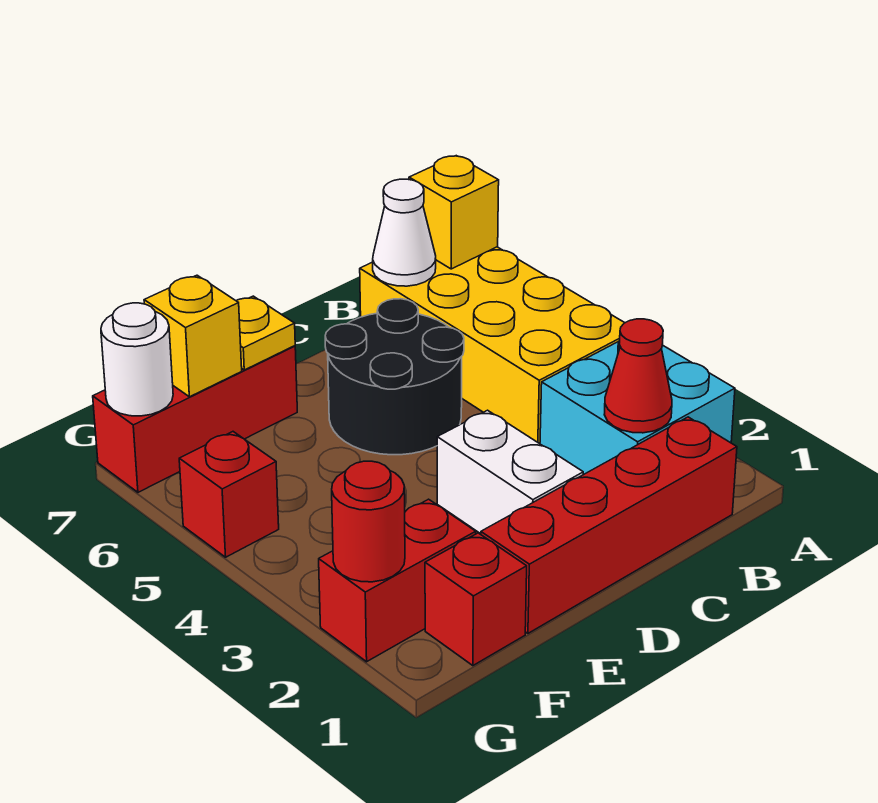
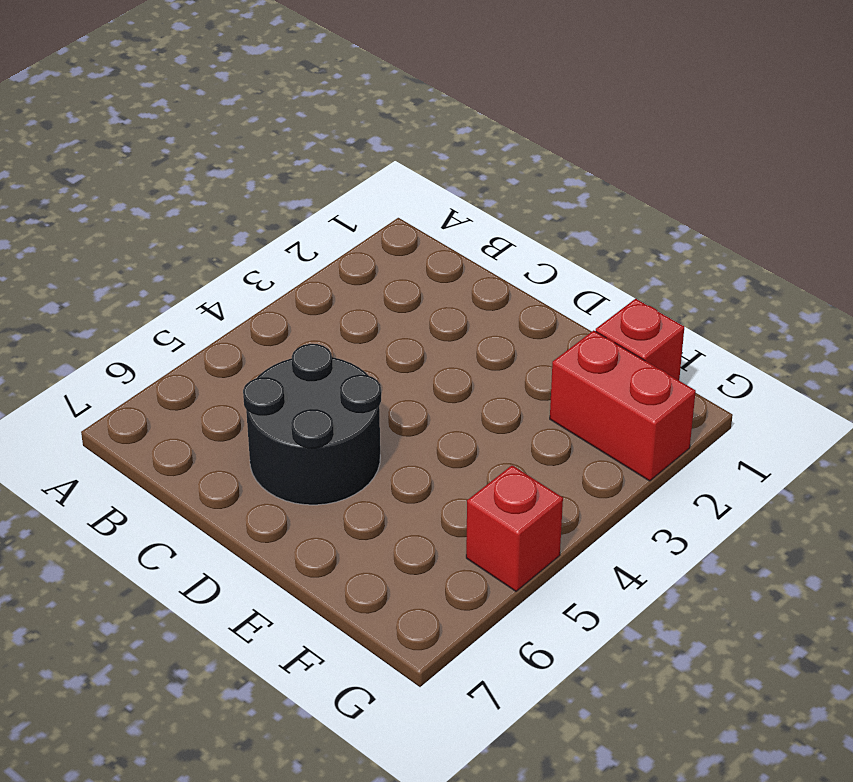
none -> cyan brick A2:B3 level 1
none -> yellow brick A4:B7 level 1
none -> red brick B1:E1 level 1

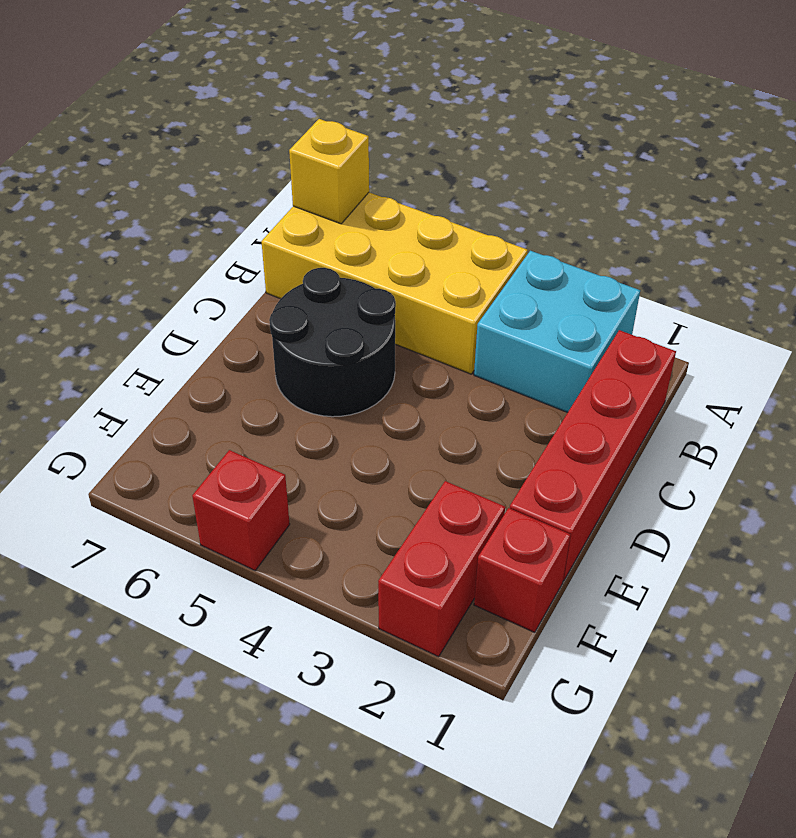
none -> white brick D2:D3 level 1
none -> red brick E7:G7 level 1
none -> red cone B2 level 2

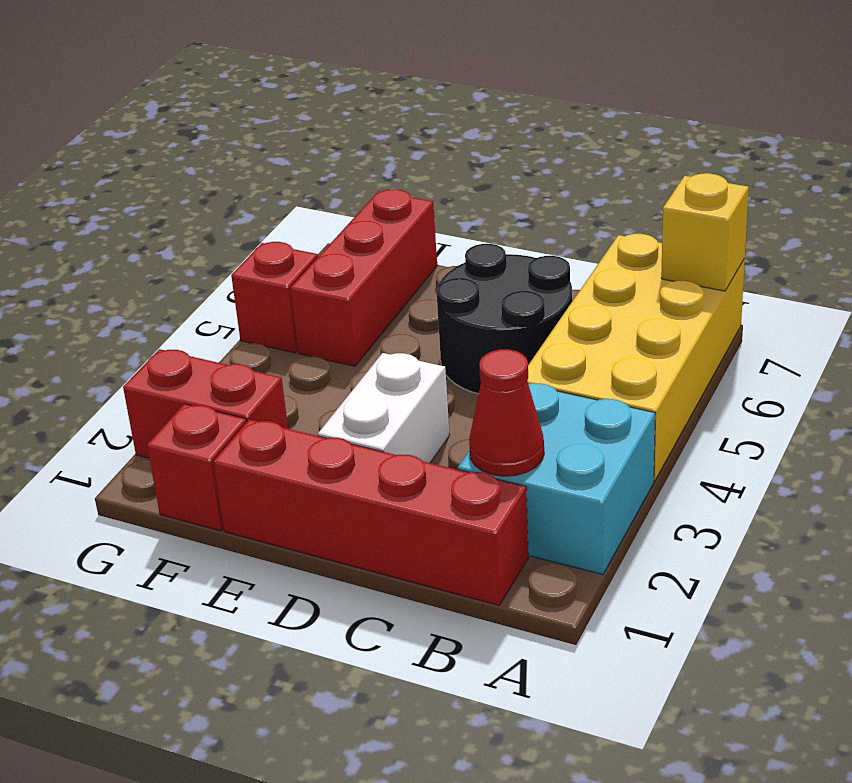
red brick F5:F7 level 1 -> red brick E7:G7 level 1
none -> white cone B7 level 2
none -> yellow plate E7 level 2
none -> yellow brick F7 level 2

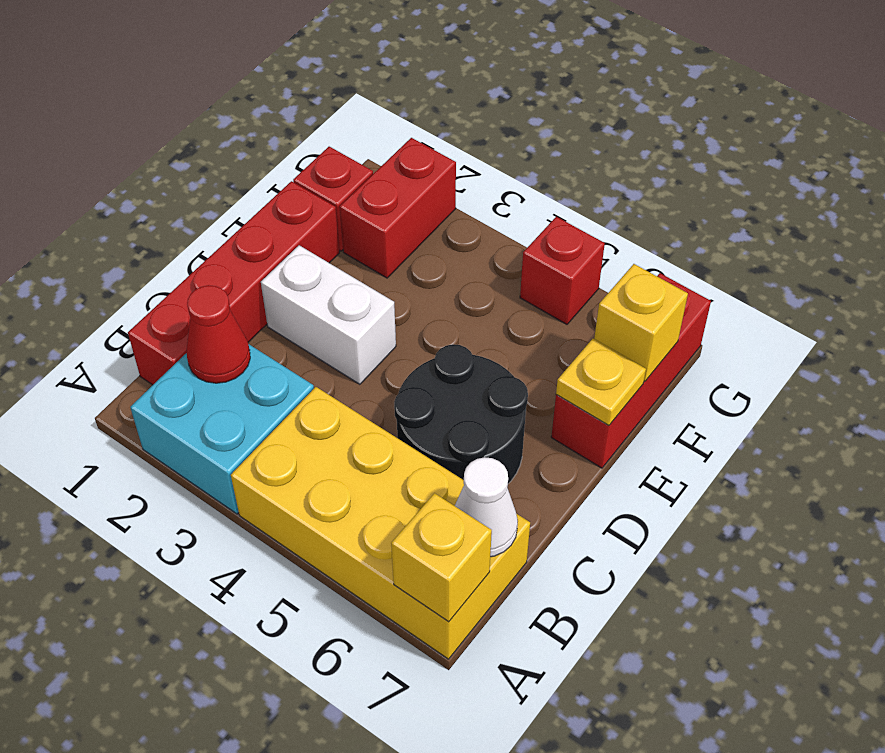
none -> red round brick G2 level 2
none -> white round brick G7 level 2

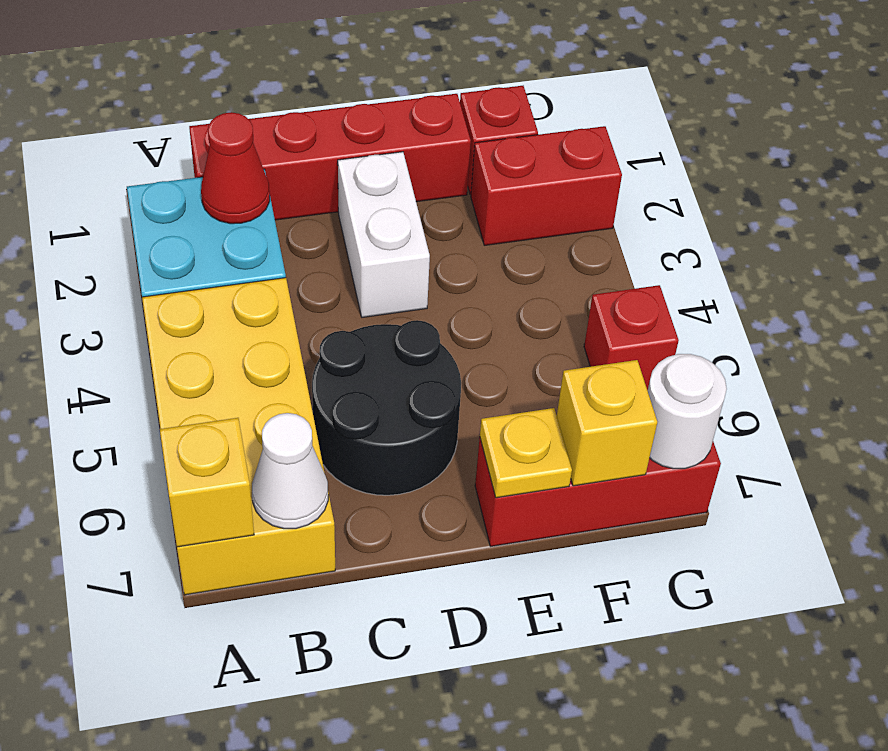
none -> red round brick G2 level 2

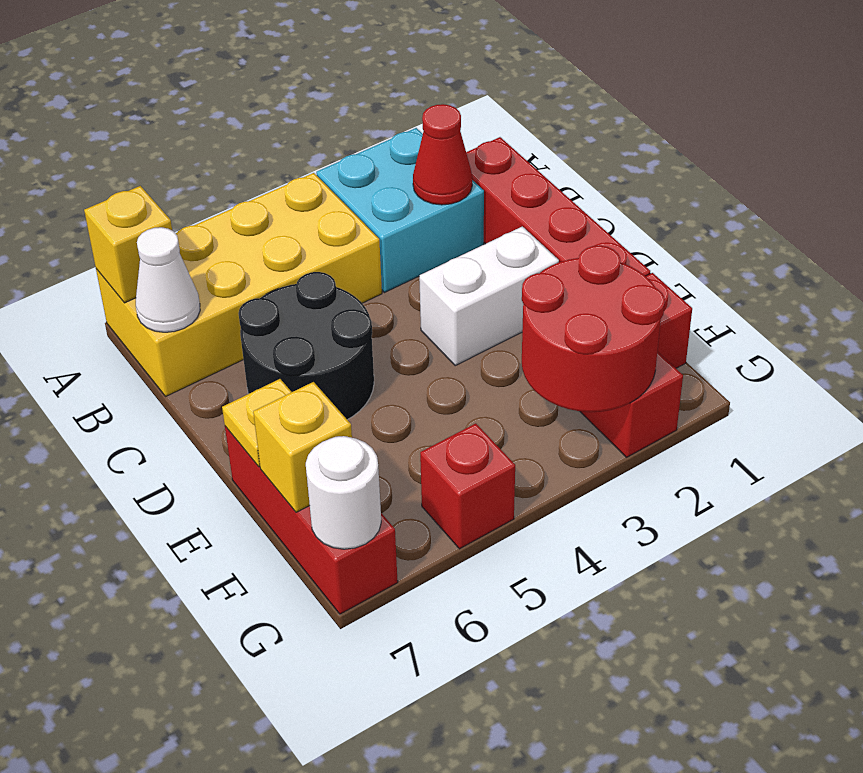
red round brick F2:G3 level 2 -> red round brick G2 level 2

